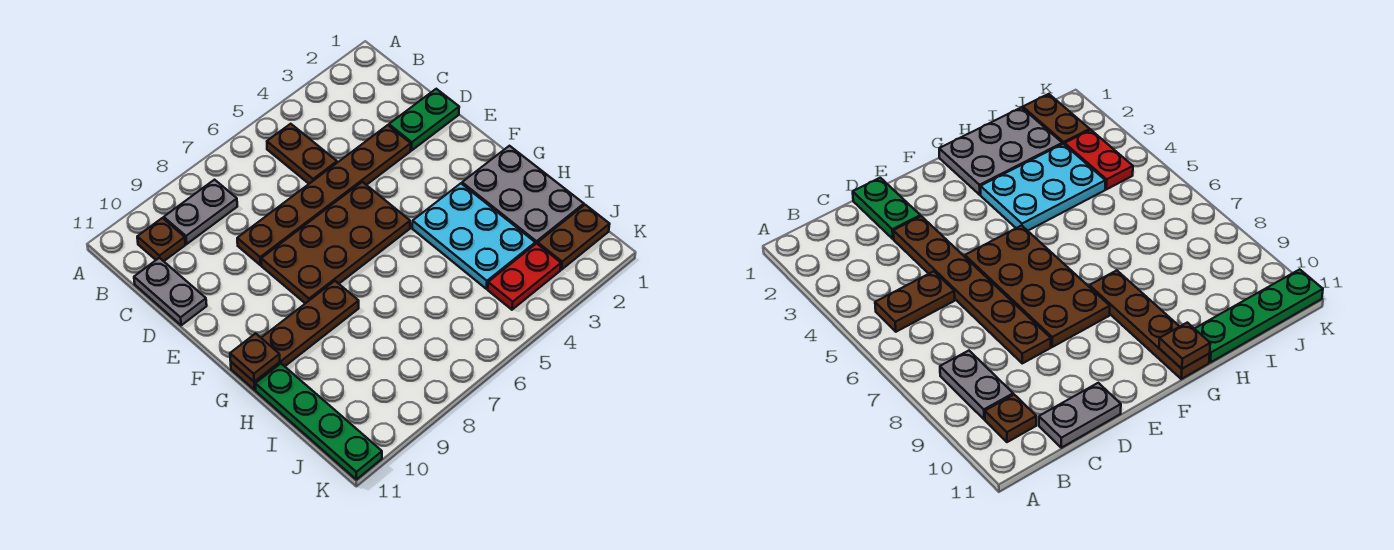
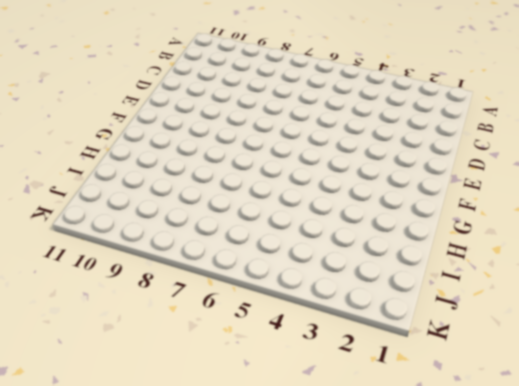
none -> brown plate B5:C5 level 1
none -> grey plate B8:B9 level 1
none -> brown plate B10 level 1

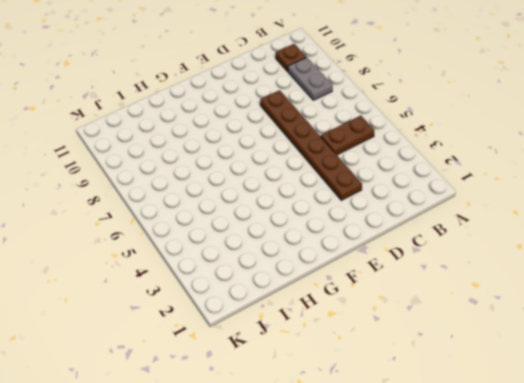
none -> grey plate C11:D11 level 1
none -> green plate D1:D2 level 1
none -> brown plate E5:F8 level 1

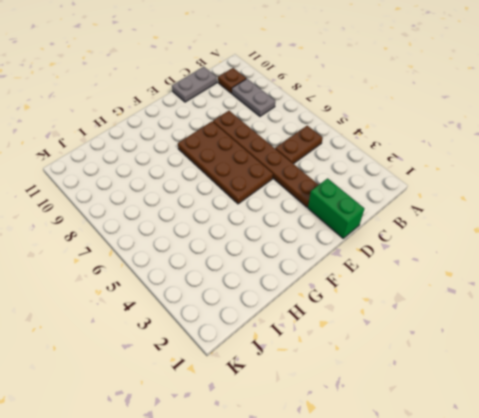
green brick D1:D2 level 1 -> green plate D1:D2 level 1
none -> grey plate G1:I2 level 1
none -> cyan plate G3:I4 level 1
none -> brown plate G8:G11 level 1

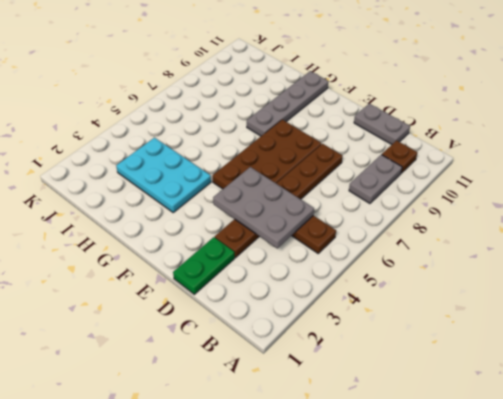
grey plate C4:E5 level 2 -> grey plate G1:I2 level 1
grey plate G8:G11 level 1 -> brown plate G8:G11 level 1
none -> green plate H11:K11 level 1
none -> brown plate J1:J2 level 1
none -> red plate J3:J4 level 1

